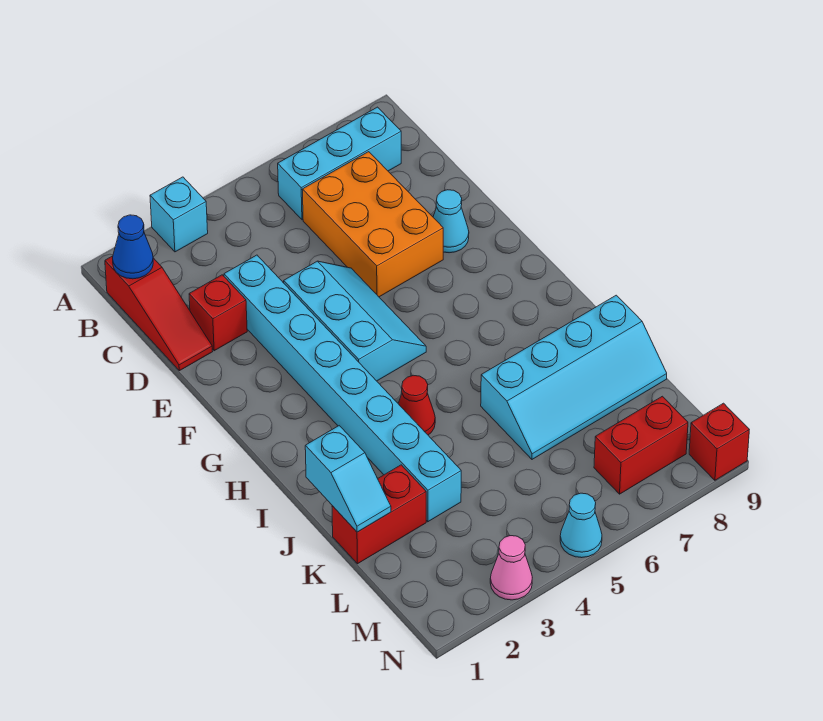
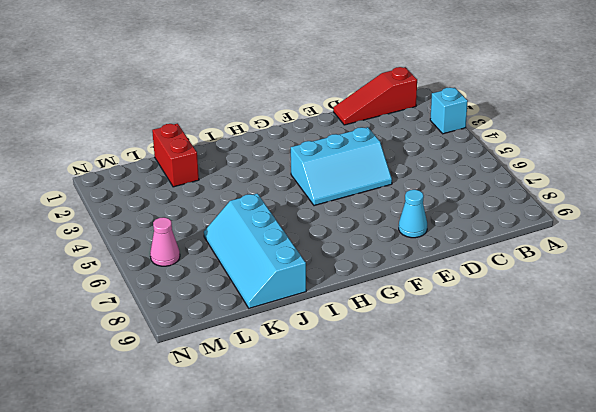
pink cone M6 level 1 -> pink cone N3 level 1
none -> cyan brick B6:B8 level 1
none -> orange brick C6:E7 level 1
none -> red brick D2 level 1

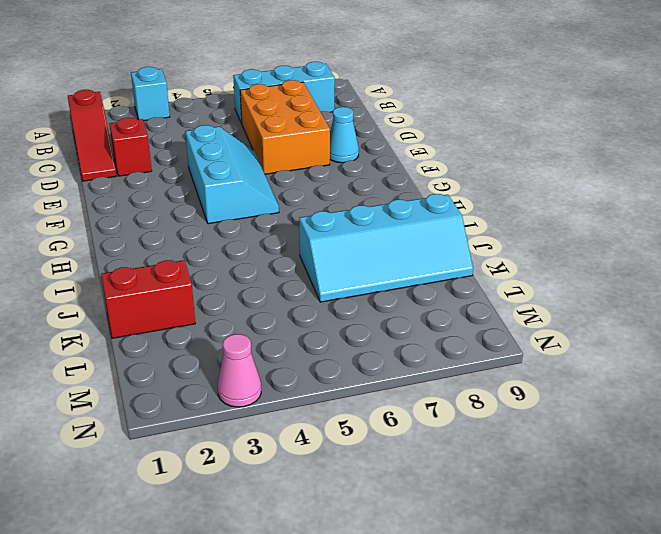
none -> cyan brick D3:K3 level 1
none -> red cone I4 level 1
none -> red brick M7:M8 level 1

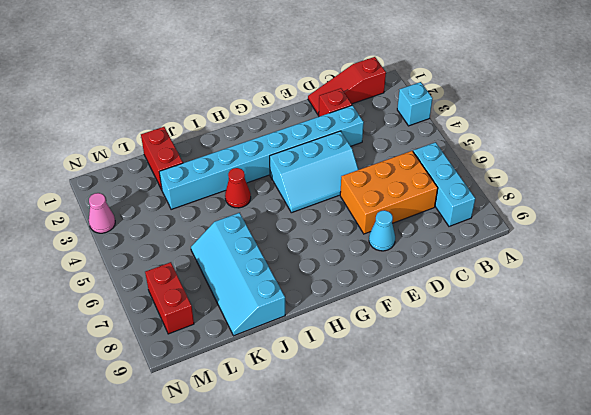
none -> cyan cone N5 level 1
none -> red brick N9 level 1
none -> blue cone B1 level 2

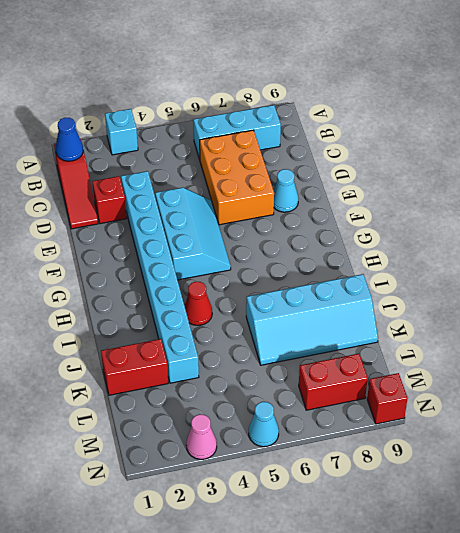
none -> cyan slope J1:K1 level 2 top J

